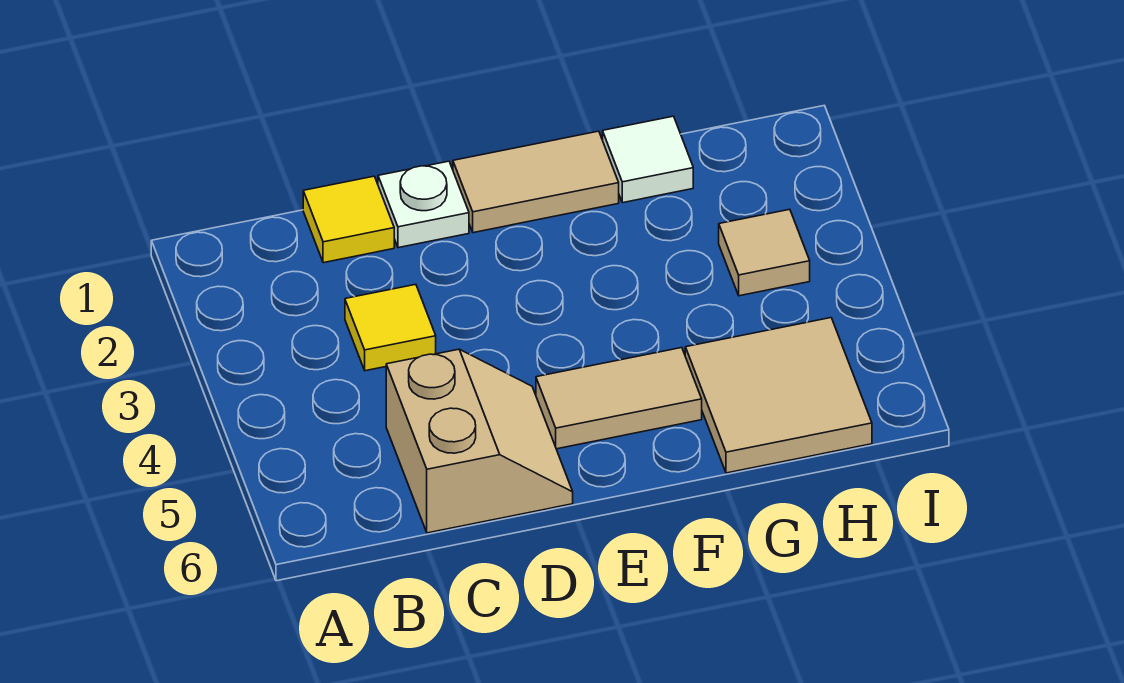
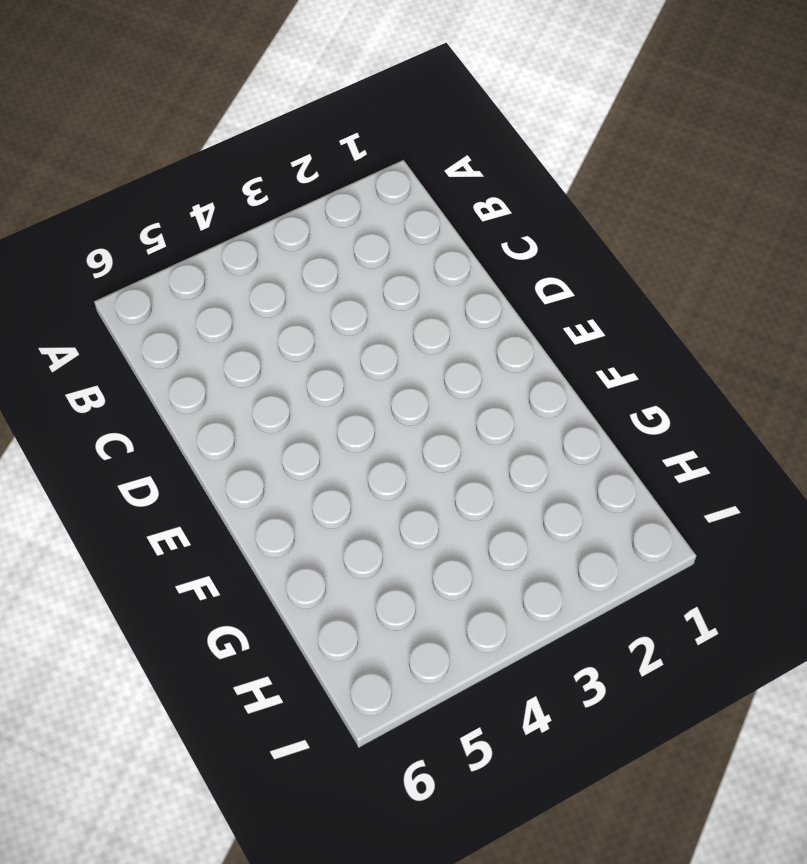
none -> yellow tile C1 level 1
none -> yellow tile C3 level 1

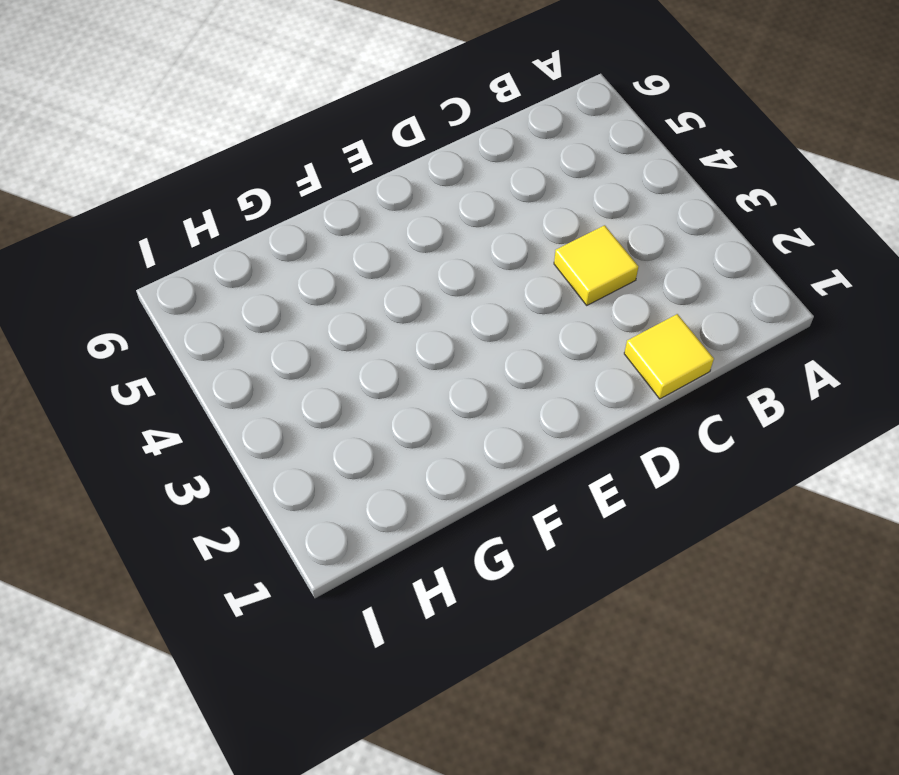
none -> tan slope C5:D6 level 1 top C
none -> white plate D1 level 1

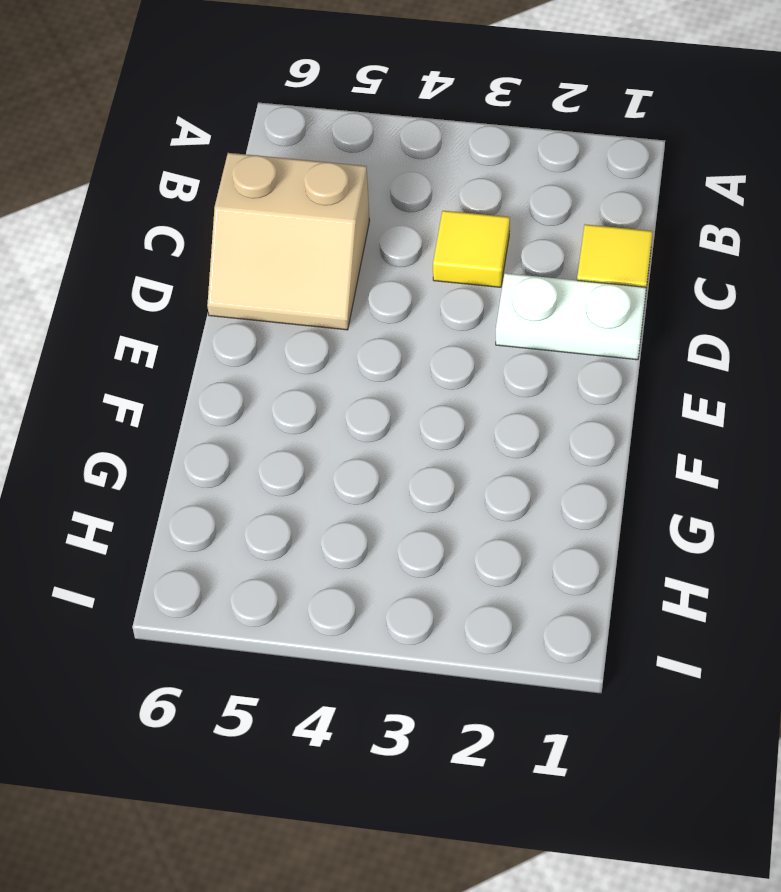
white plate D1:D2 level 1 -> white plate D1 level 1
none -> tan tile E1:F1 level 1
none -> tan tile E5:F5 level 1

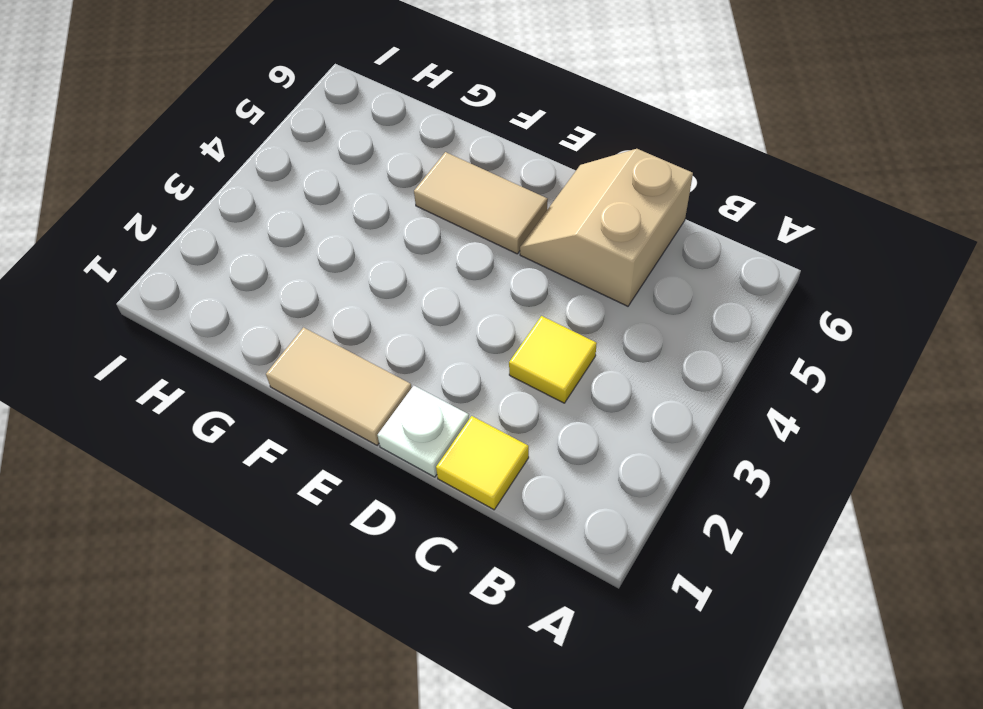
none -> white tile G1 level 1
none -> tan tile G5:H6 level 1

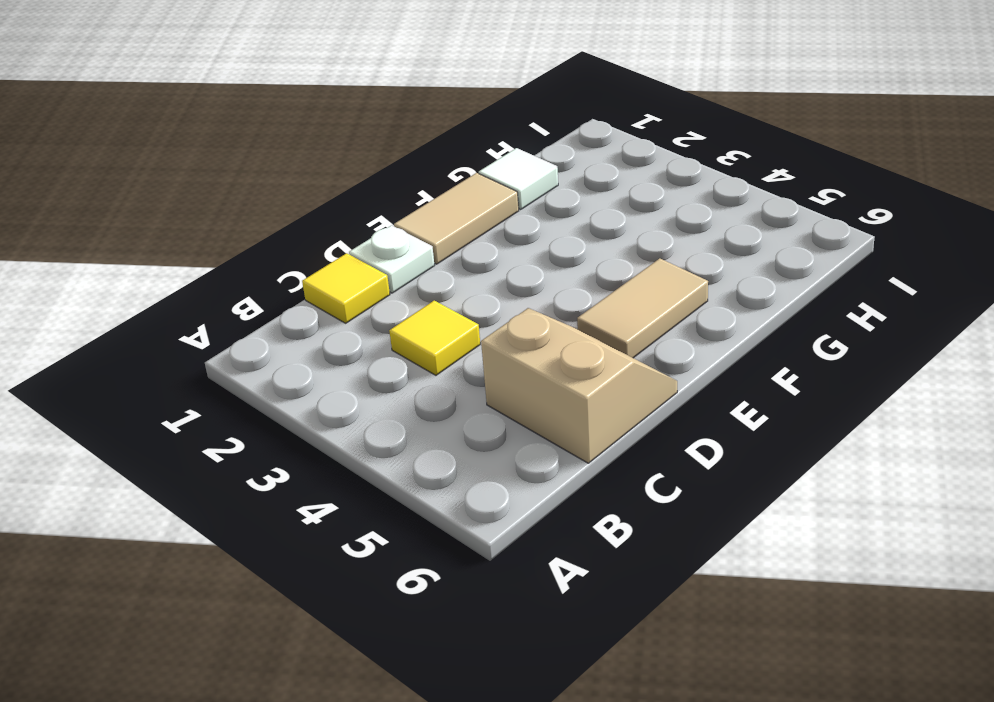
none -> tan tile G5:H6 level 1
none -> tan tile H3 level 1

